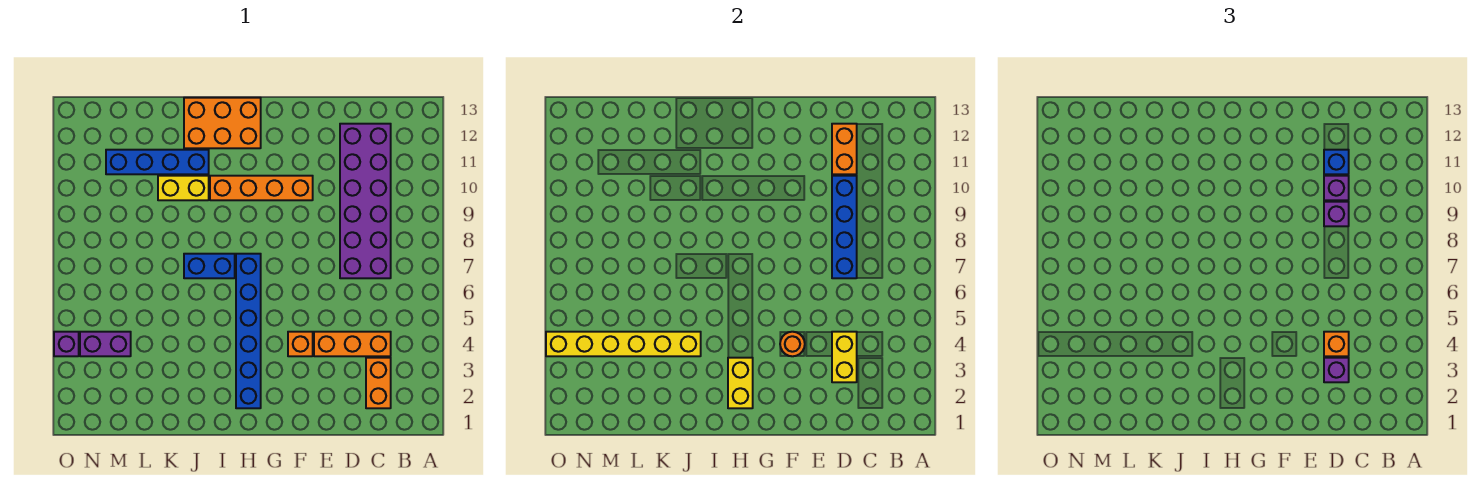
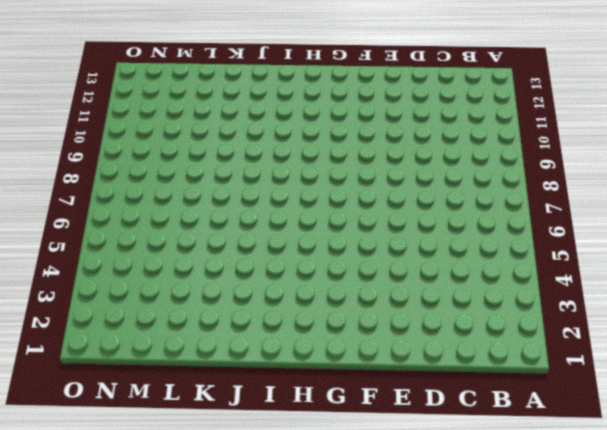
none -> orange brick C2:C3 level 1
none -> orange brick C4:E4 level 1
none -> purple brick C7:D12 level 1

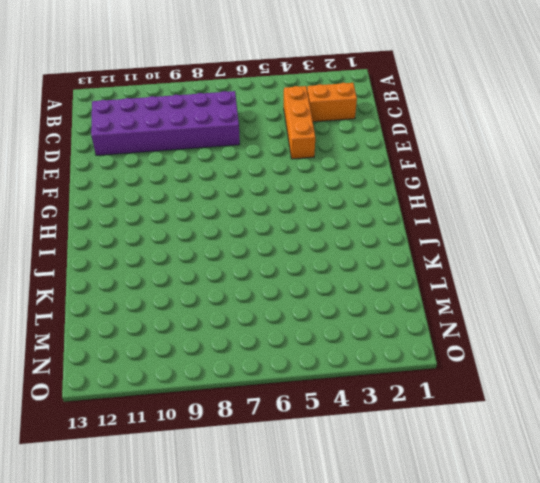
none -> orange brick F4 level 1
none -> orange brick F10:I10 level 1
none -> blue brick H2:H7 level 1

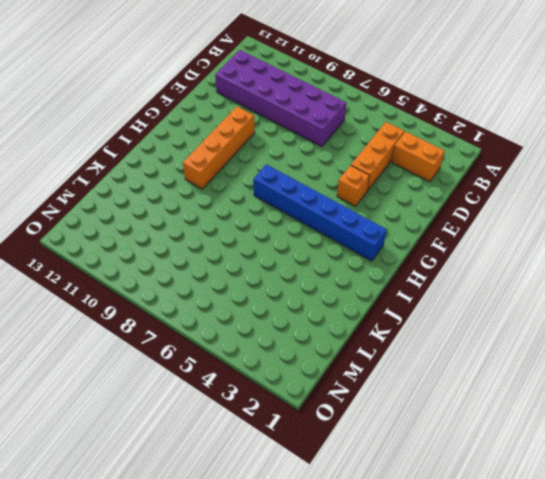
none -> orange brick H12:J13 level 1
none -> blue brick I7:J7 level 1
none -> yellow brick J10:K10 level 1

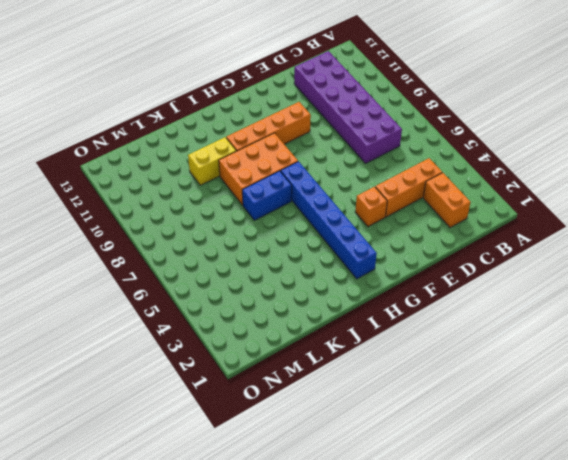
orange brick H8:J9 level 1 -> orange brick H12:J13 level 1
none -> blue brick J11:M11 level 1
none -> purple brick M4:N4 level 1
none -> purple brick O4 level 1

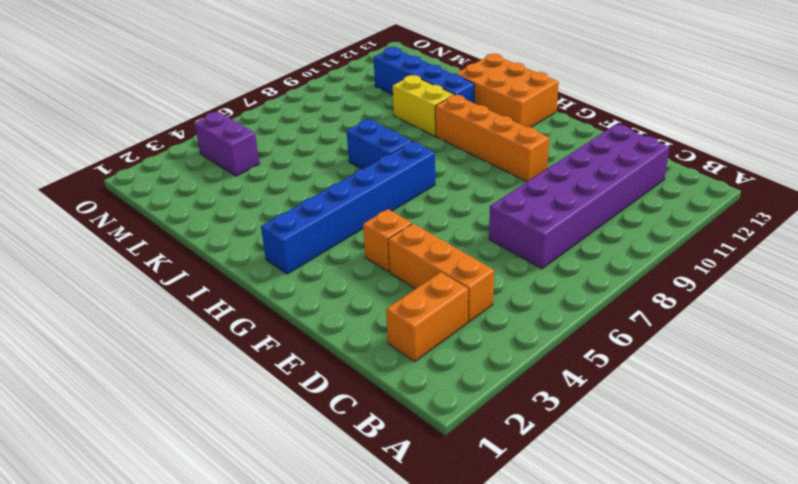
none -> purple brick O4 level 1
none -> yellow brick D3:D4 level 2
none -> blue brick D7:D10 level 2

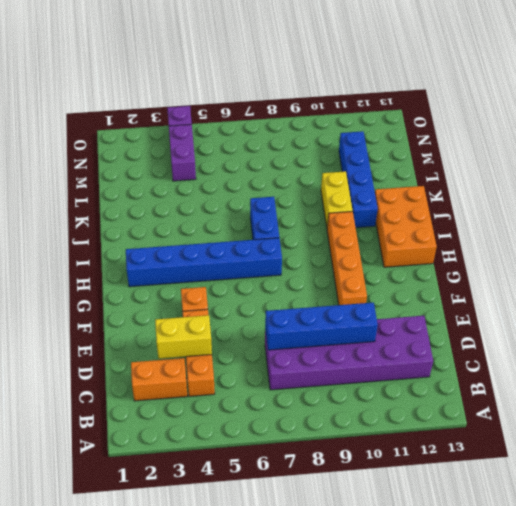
none -> orange brick D11:D12 level 2
none -> orange round brick F4 level 2
none -> yellow brick H2:H3 level 2

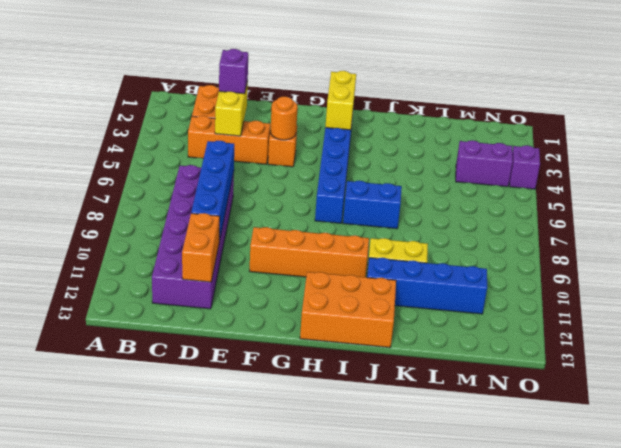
none -> yellow brick J4:O4 level 2
none -> orange brick D4 level 3
none -> purple brick D9 level 3

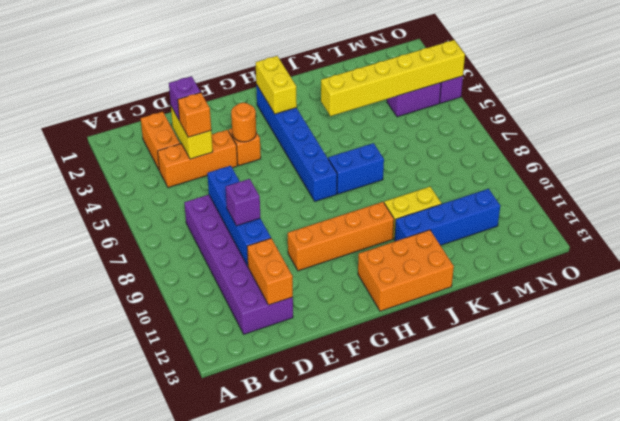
none -> purple brick D10 level 3
none -> blue brick D11 level 3

